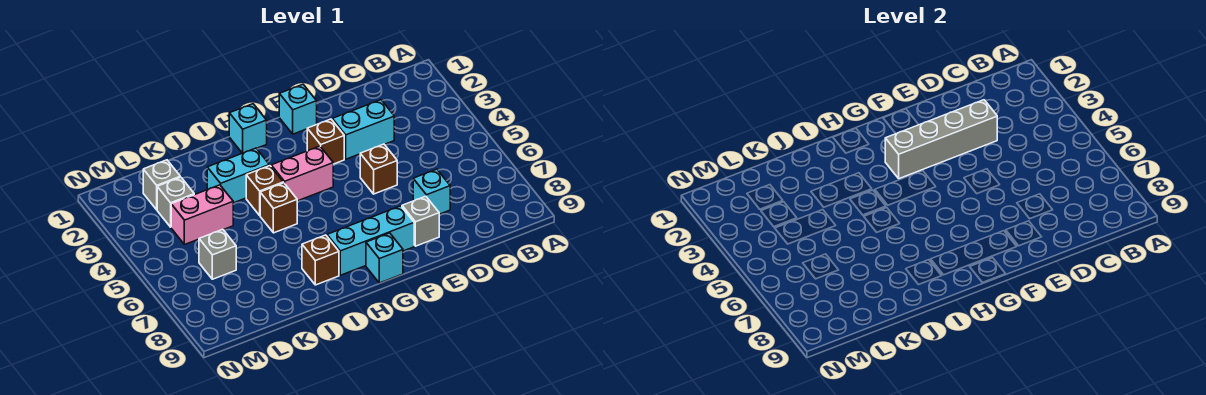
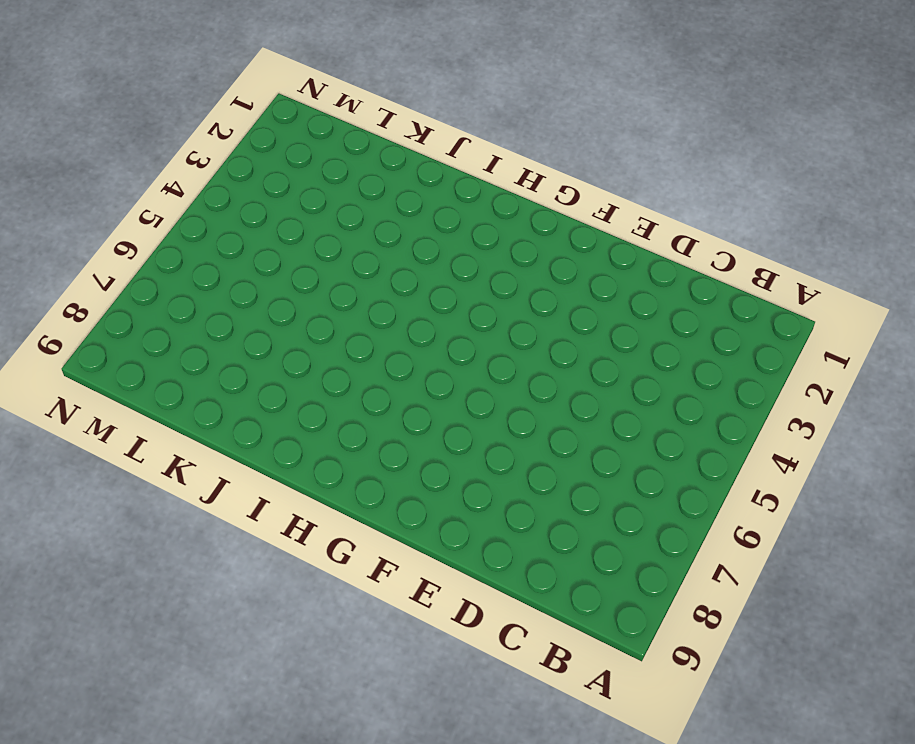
none -> cyan brick D3:E3 level 1
none -> cyan brick D7 level 1
none -> brown brick E5 level 1

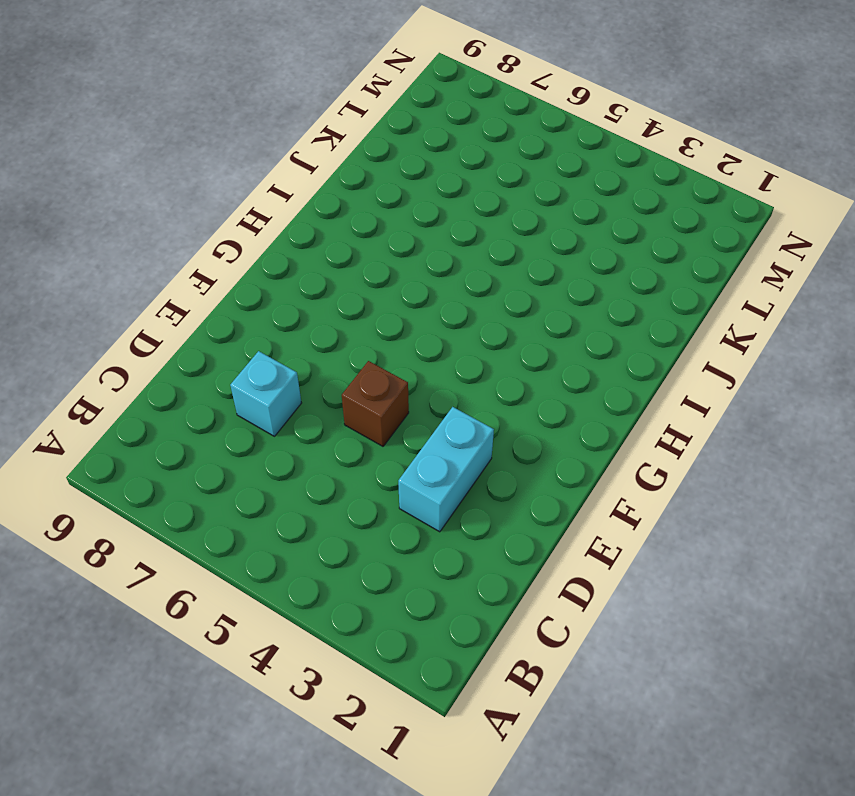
none -> grey brick E8 level 1
none -> cyan brick F1 level 1
none -> brown brick F3 level 1

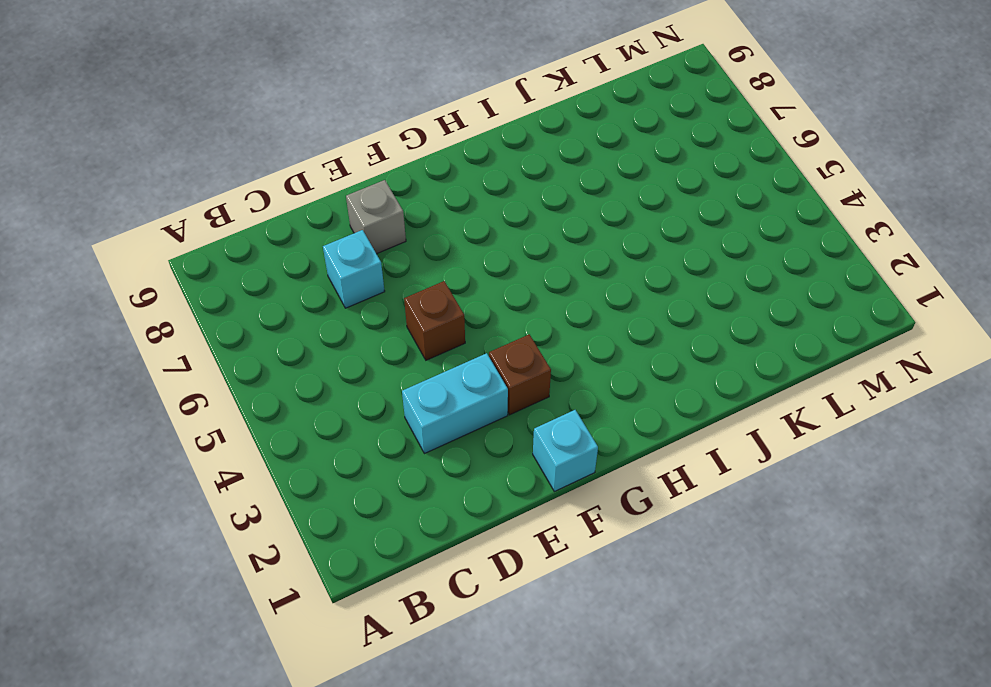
none -> cyan brick F8:H8 level 1
none -> pink brick G4:H4 level 1
none -> cyan brick G9 level 1

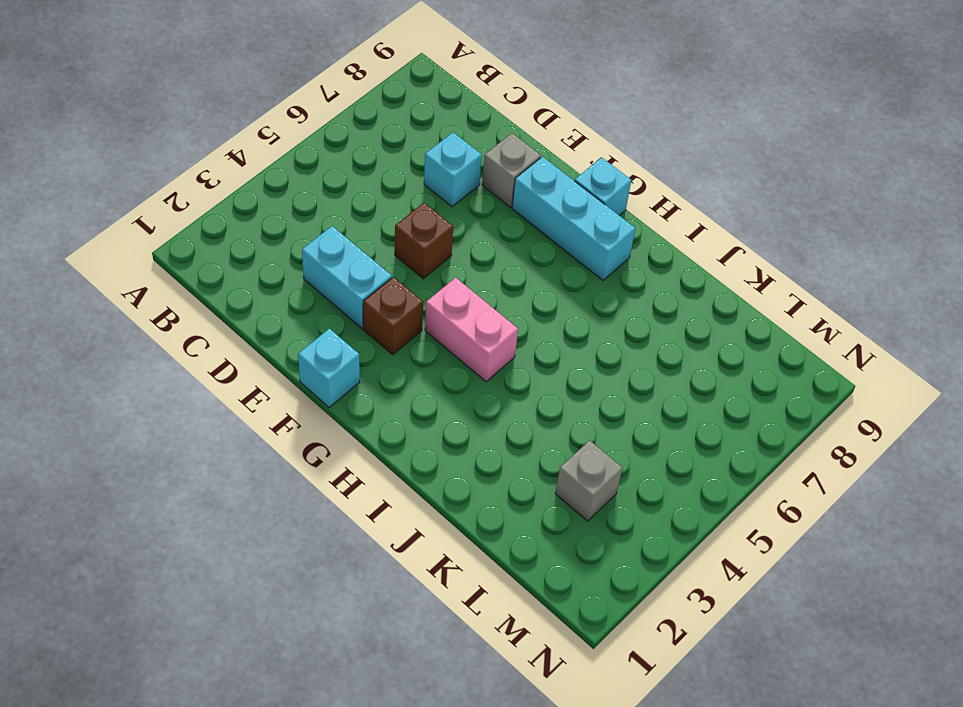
none -> cyan brick H1 level 1
none -> cyan brick I3:J3 level 1
none -> brown brick I4 level 1

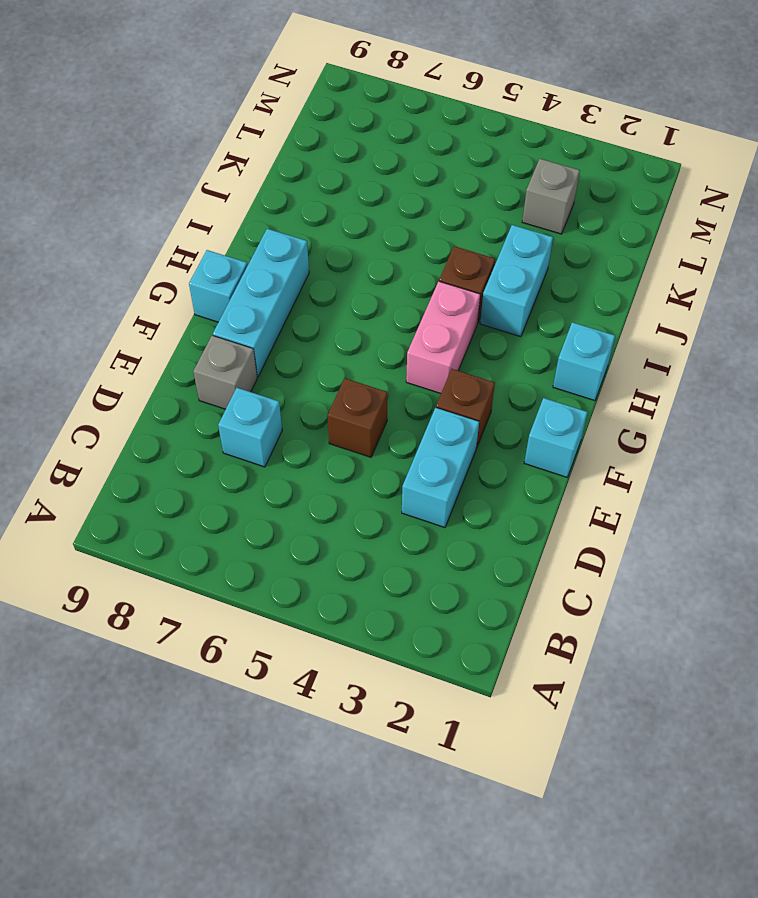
none -> brown brick I5 level 1
none -> brown brick I8 level 1
none -> pink brick K4:L4 level 1

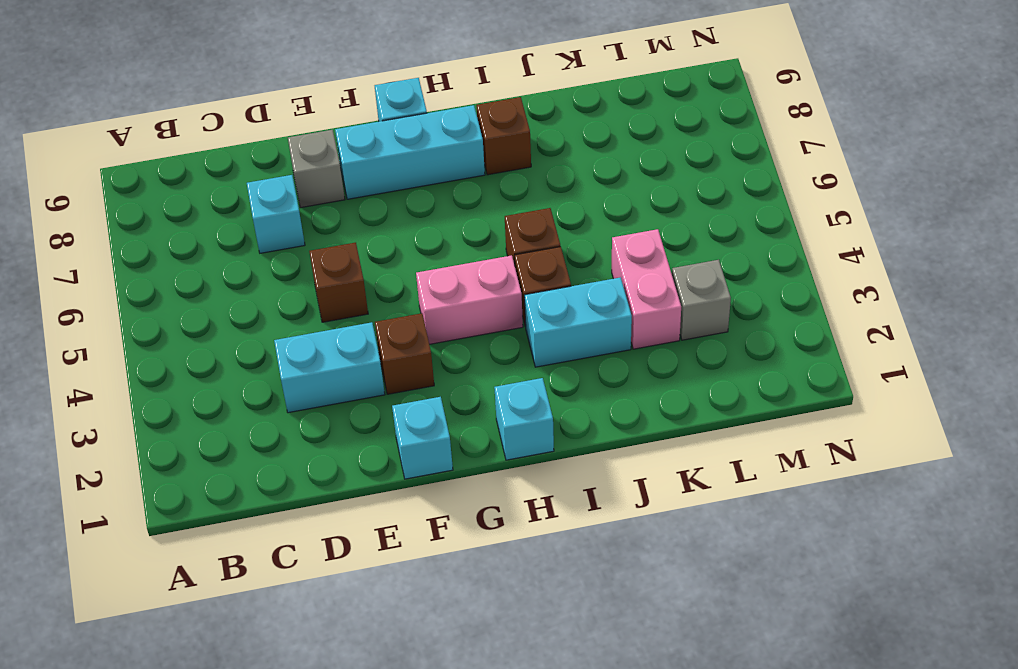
pink brick K3:K4 level 1 -> pink brick K4:L4 level 1
none -> grey brick L2 level 1
none -> grey brick L6 level 1
none -> grey brick D3:G3 level 2

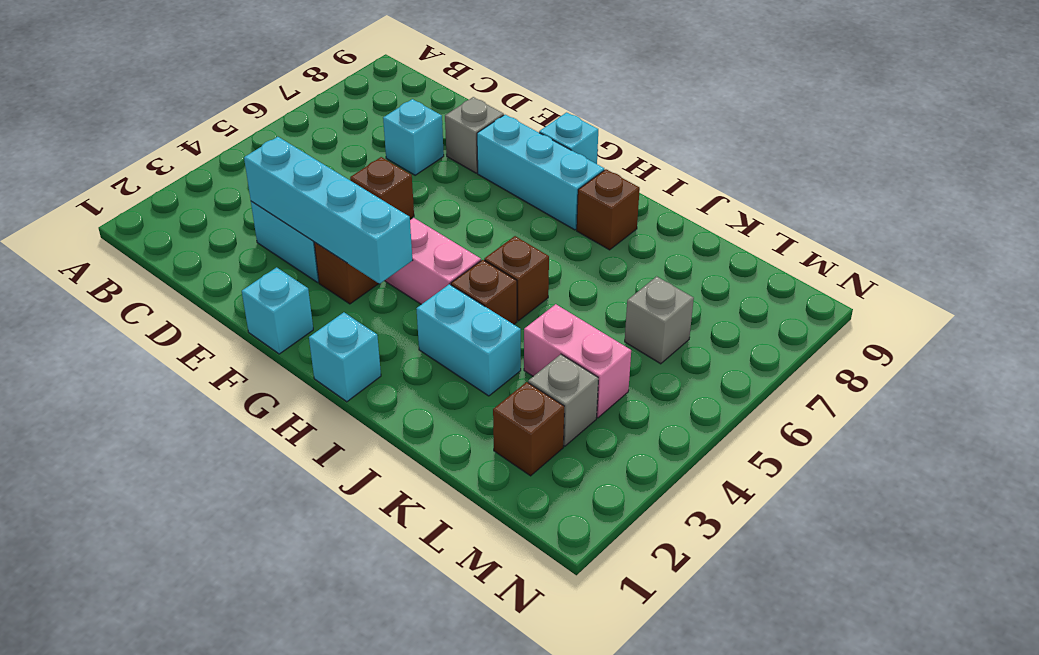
cyan brick D3:G3 level 2 -> grey brick D3:G3 level 2
brown brick L2 level 1 -> grey brick L2 level 1

